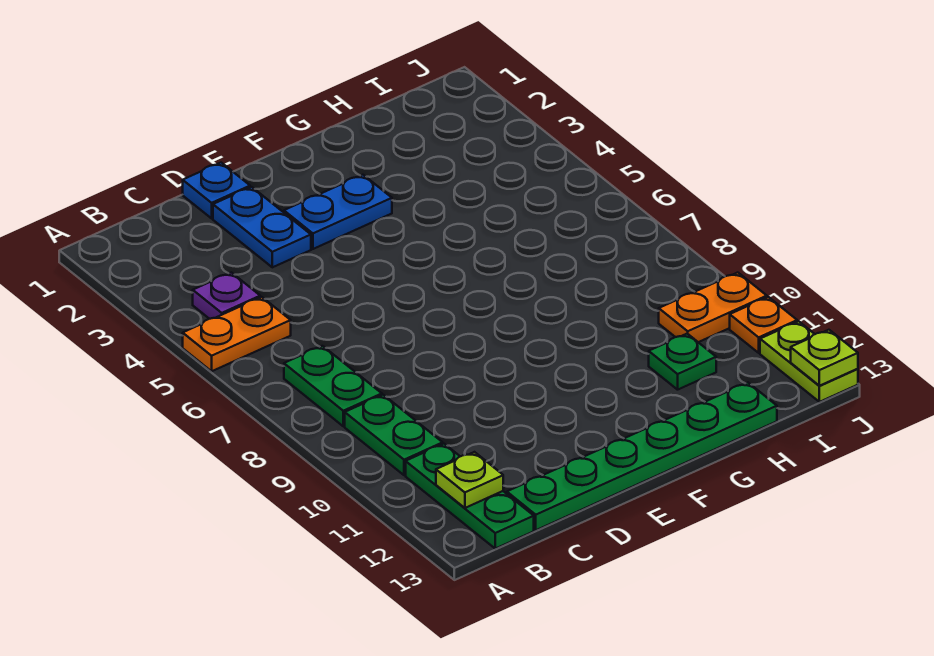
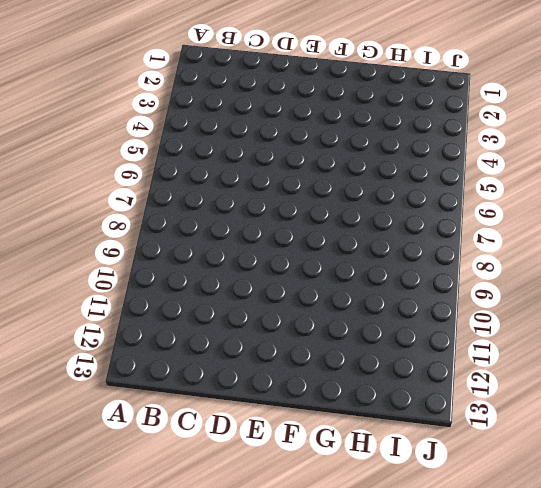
none -> orange plate A5:B5 level 1
none -> purple plate B4 level 1
none -> green plate B7:B8 level 1

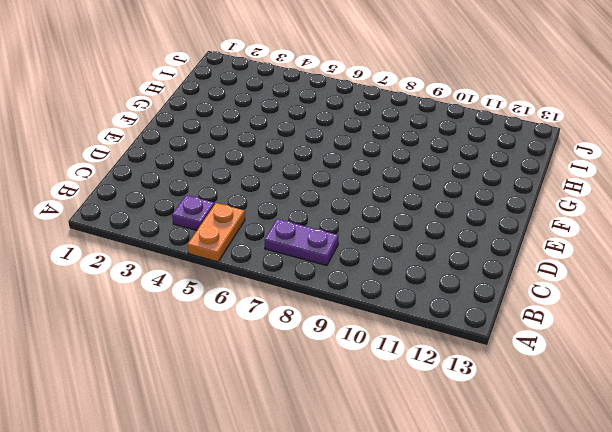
purple plate B7:B8 level 1 -> green plate B7:B8 level 1
none -> green plate B9:B10 level 1
none -> green plate B11:B13 level 1
none -> green plate C13:H13 level 1

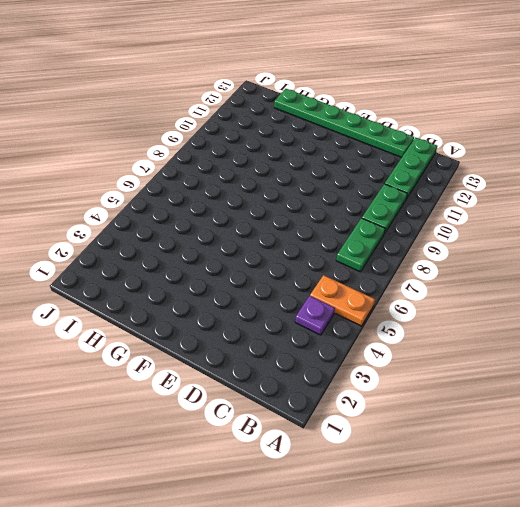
none -> blue plate D1 level 1
none -> blue plate D2:D3 level 1
none -> blue plate E3:F3 level 1

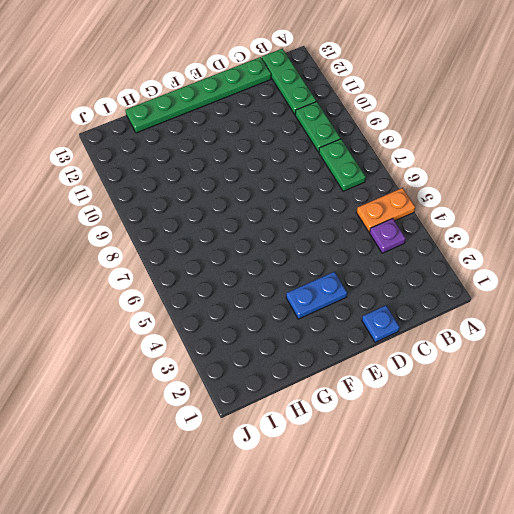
none -> blue plate D2:D3 level 1
none -> green plate H11 level 1
none -> orange plate I10:J10 level 1

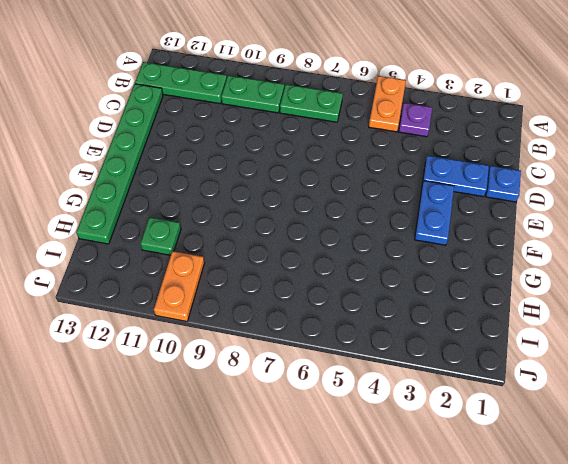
none -> orange plate J11 level 1
none -> lime plate J12:J13 level 1
none -> lime plate B12 level 2

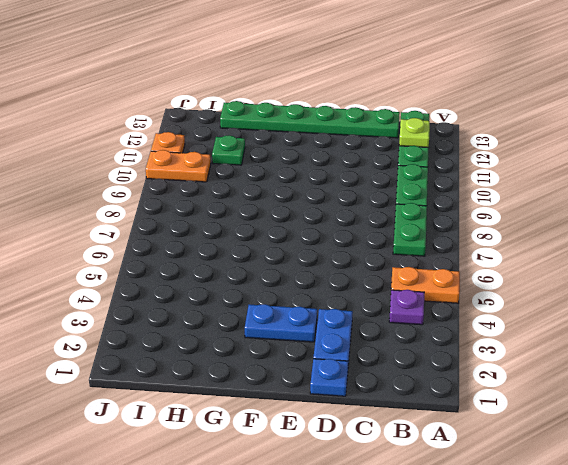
none -> lime plate J12:J13 level 1
none -> lime plate J13 level 2

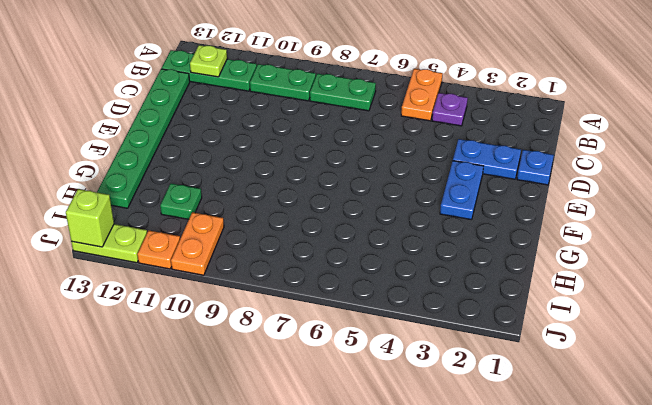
lime brick J13 level 2 -> lime plate J13 level 2

